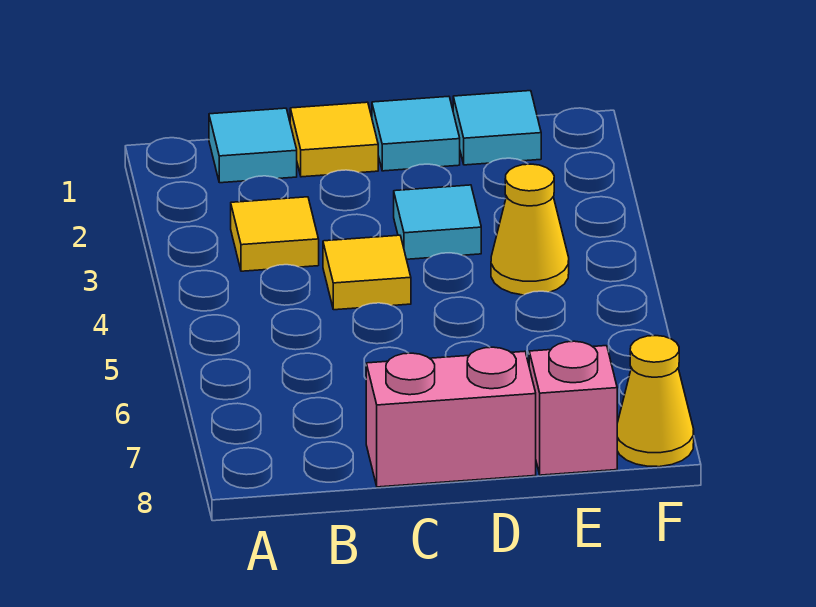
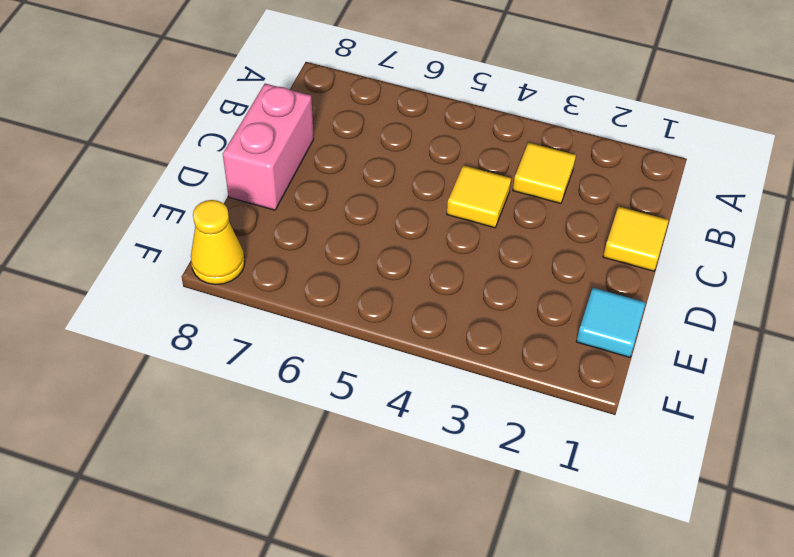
none -> cyan tile B1 level 1
none -> cyan tile D1 level 1

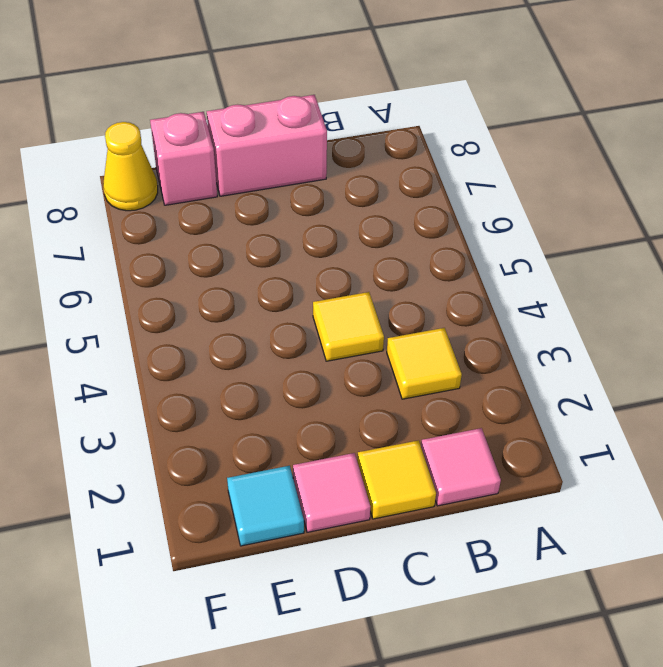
pink tile B1 level 1 -> cyan tile B1 level 1
pink tile D1 level 1 -> cyan tile D1 level 1
none -> cyan tile D3 level 1
none -> yellow cone E4 level 1

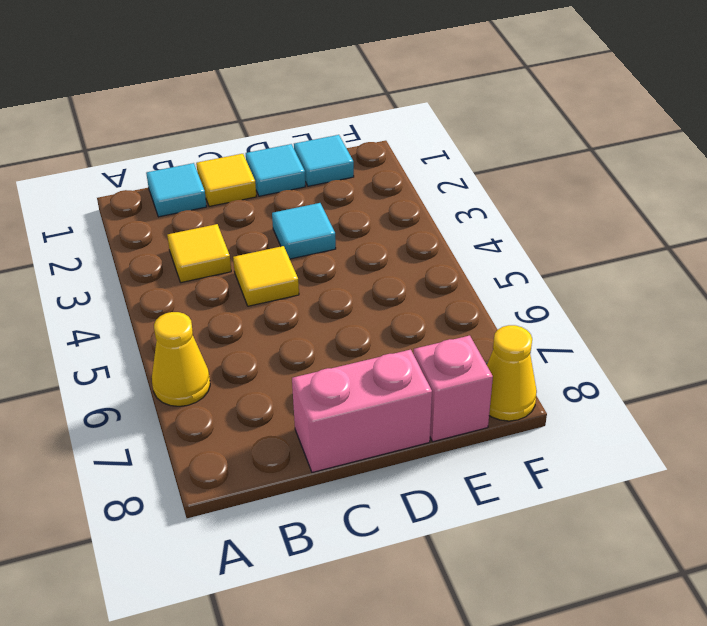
yellow cone A6 level 1 -> yellow cone E4 level 1

